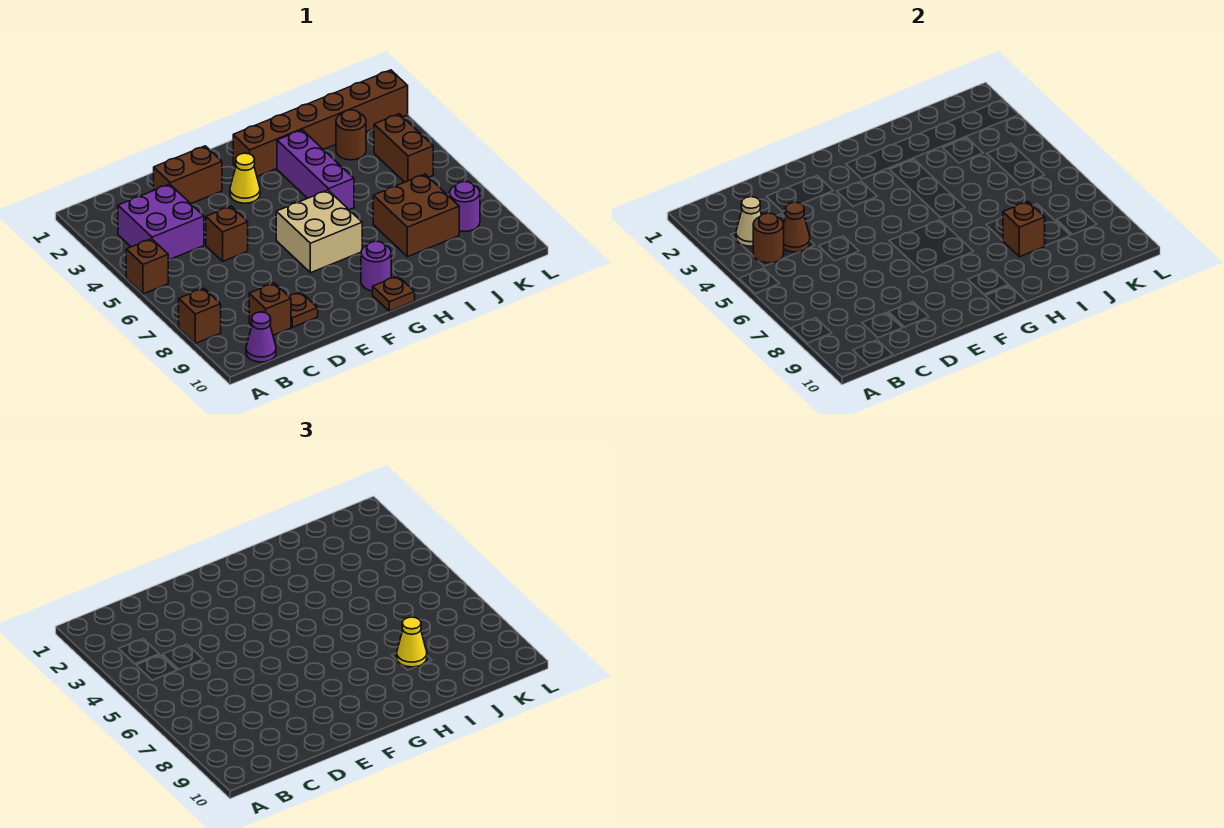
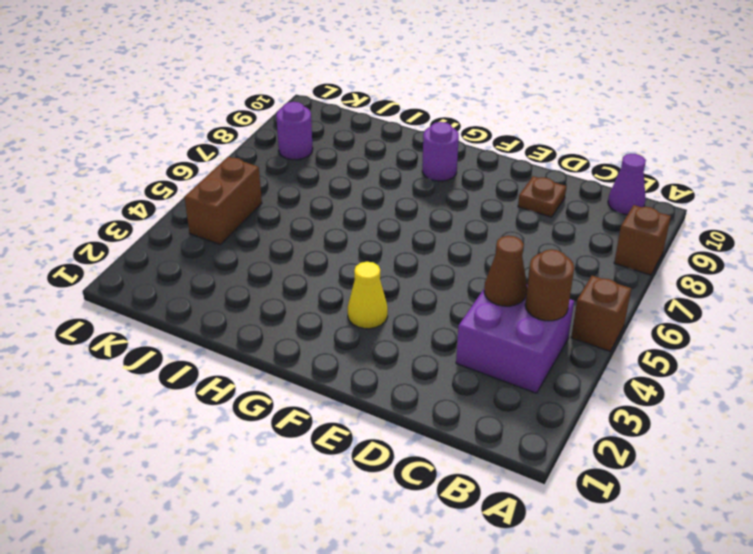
none -> brown brick C9 level 1
none -> brown brick D2:E2 level 1
none -> brown brick D5 level 1

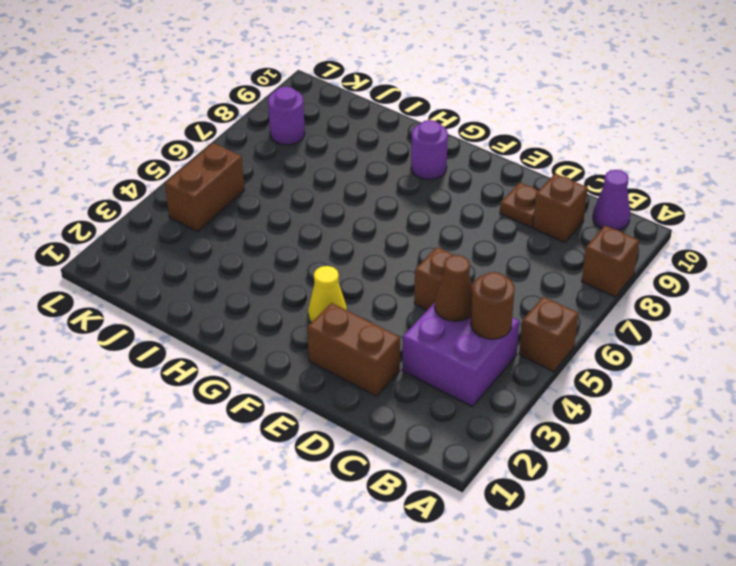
none -> tan brick F6:G7 level 1
none -> brown brick G2:L2 level 1
none -> brown plate G10 level 1

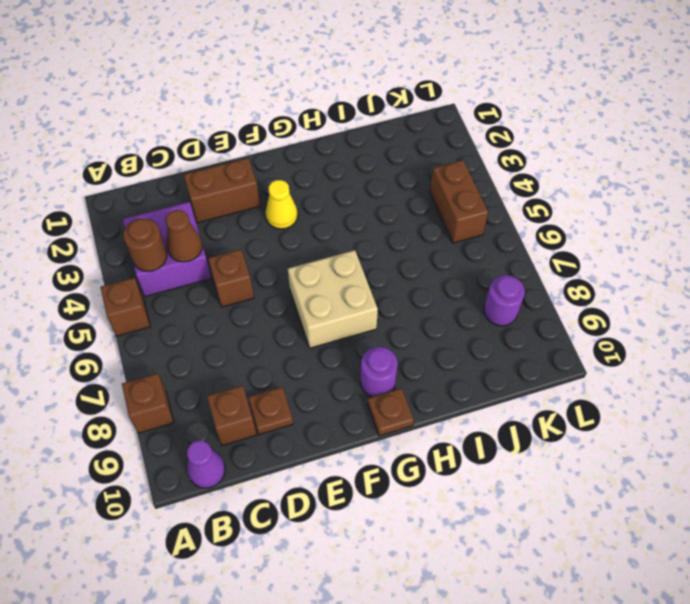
none -> brown brick G2:L2 level 1
none -> purple brick H3:H5 level 1
none -> brown brick I7:J8 level 1

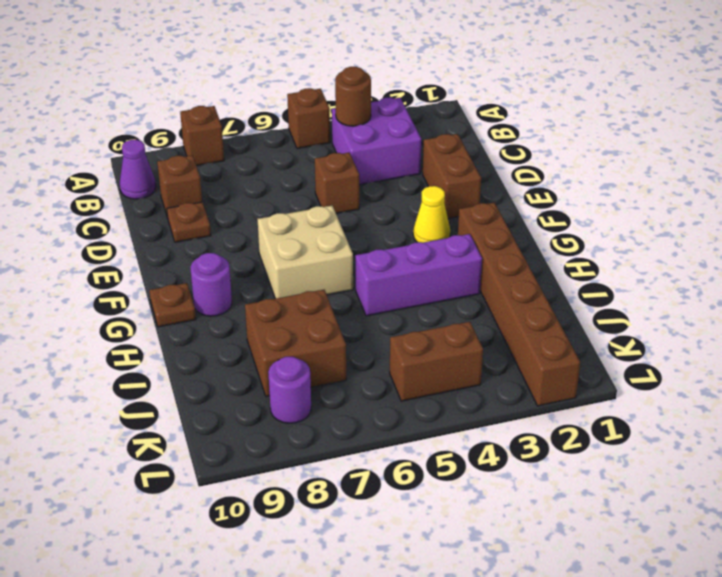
none -> brown round brick J3 level 1
none -> tan cone B3 level 2
none -> brown cone C4 level 2

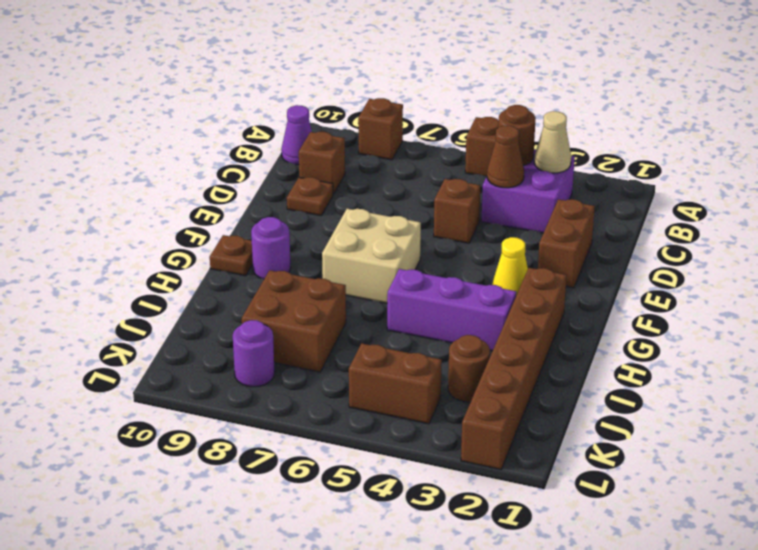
none -> brown brick I8 level 2
none -> yellow cone I8 level 3

